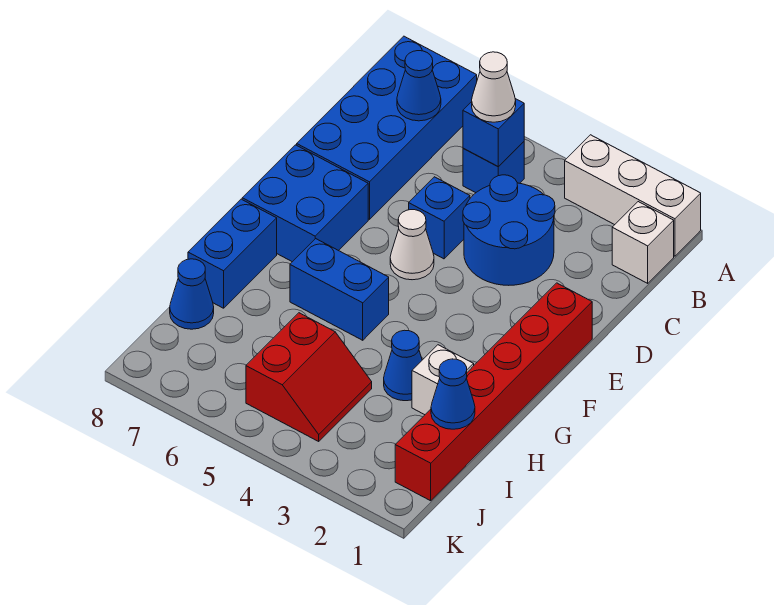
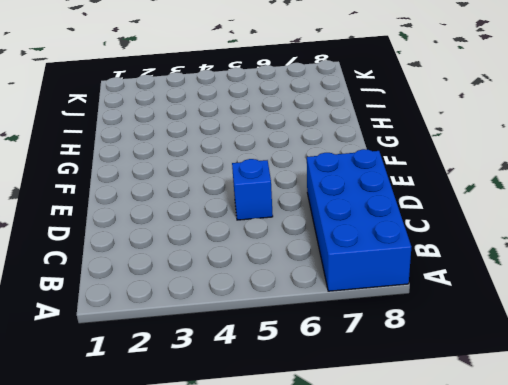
none -> white brick A1:A3 level 1
none -> white brick B1 level 1
none -> blue brick B5 level 1

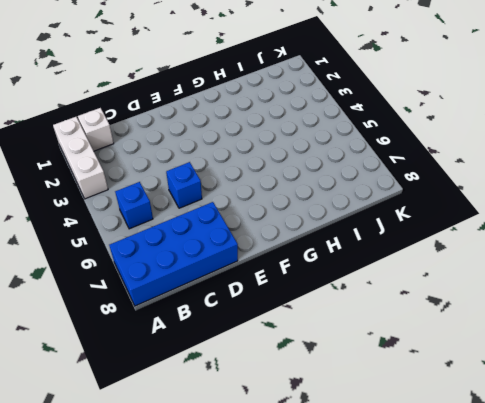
none -> blue round brick C3:D4 level 1
none -> red brick E1:J1 level 1
none -> white cone E5 level 1

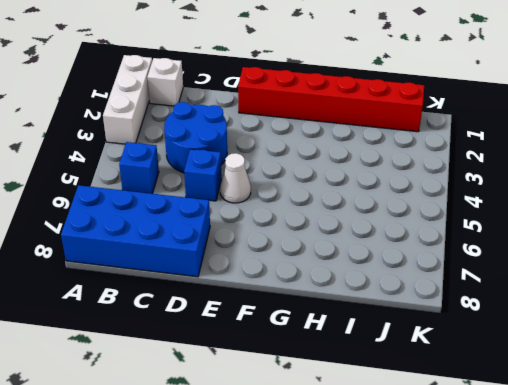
none -> blue brick E7:F8 level 1
none -> blue brick G5:G6 level 1
none -> blue brick G8:H8 level 1

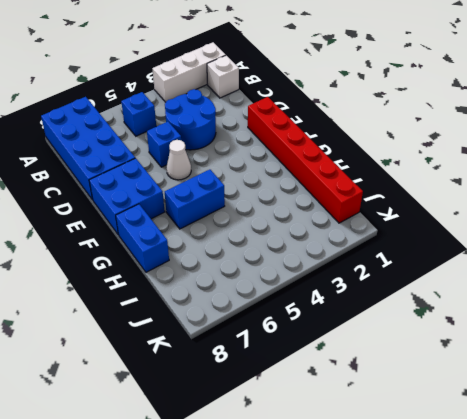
none -> white brick H2 level 1
none -> blue cone H3 level 1
none -> red slope I4:J5 level 1 top 5

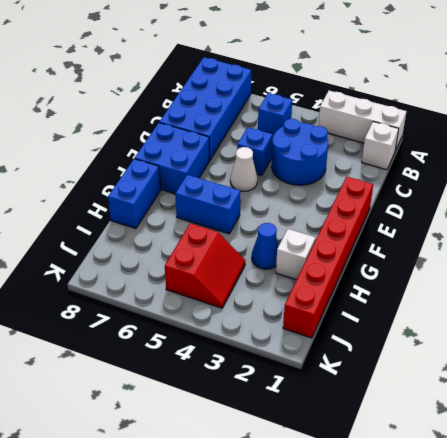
none -> blue cone I8 level 1
none -> blue brick B5 level 2
none -> blue cone B7 level 2

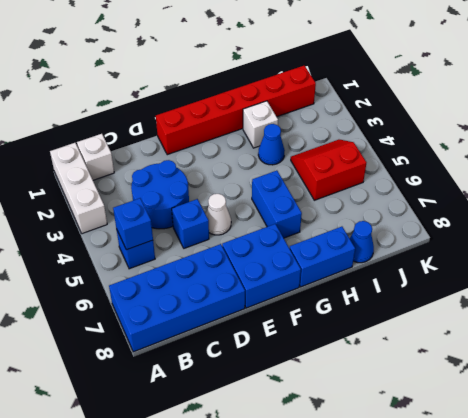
none -> blue cone B7 level 2
none -> blue cone I1 level 2
none -> white cone B5 level 3

